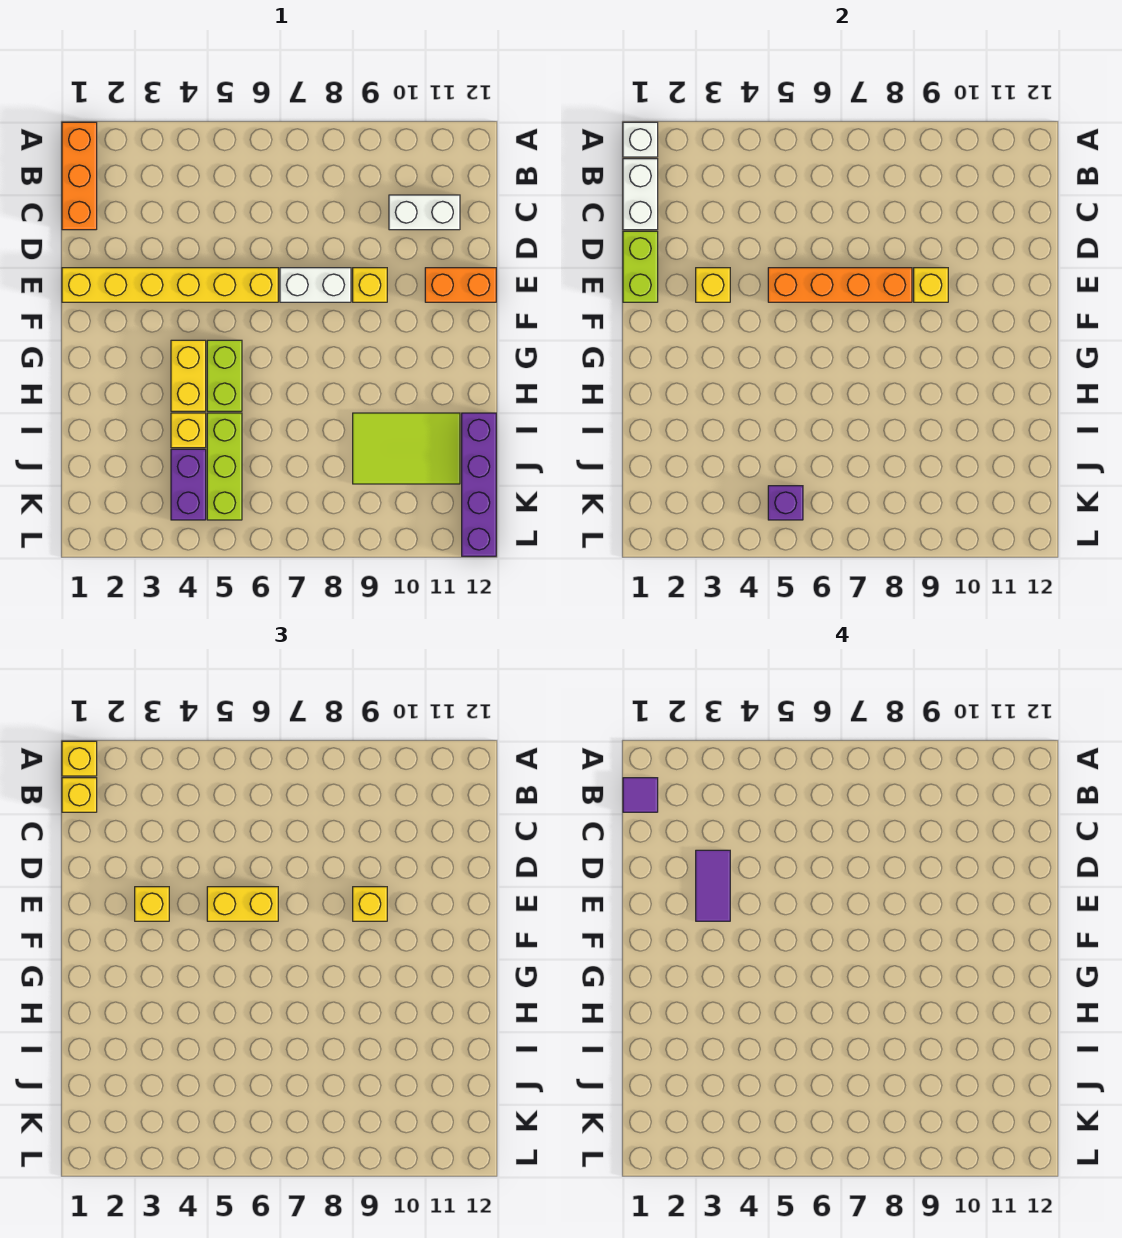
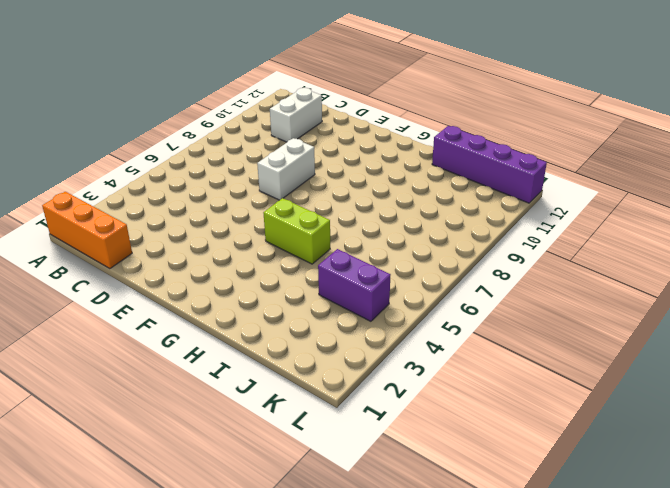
none -> yellow brick E1:E6 level 1
none -> yellow brick E9 level 1
none -> orange brick E11:E12 level 1

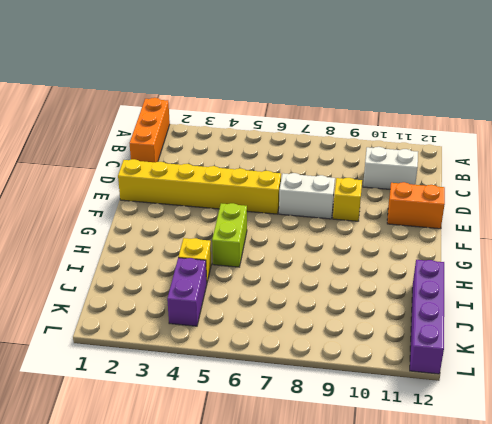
none -> yellow brick G4:H4 level 1
none -> lime brick I5:K5 level 1
none -> lime tile I9:J11 level 1

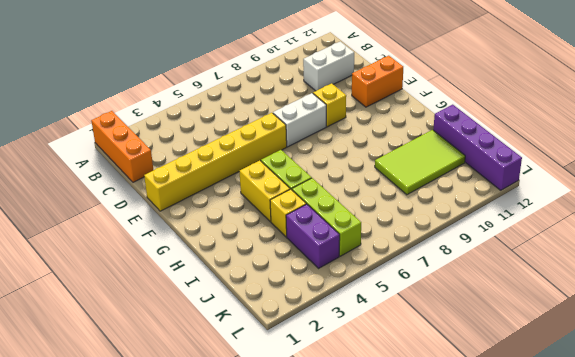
none -> white brick A1 level 2
none -> white brick B1:C1 level 2
none -> lime brick D1:E1 level 2

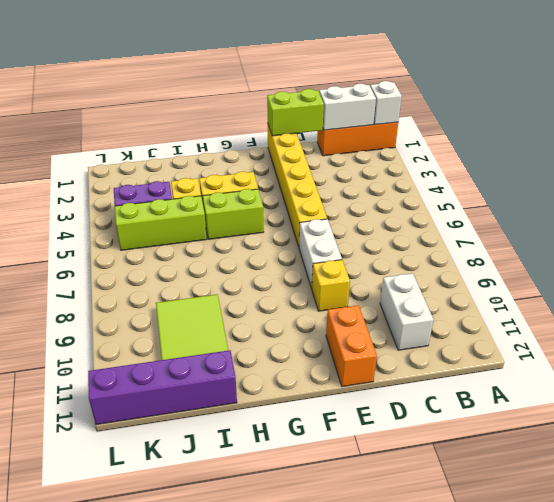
none -> yellow brick E3 level 2
none -> orange brick E5:E8 level 2
none -> yellow brick E9 level 2

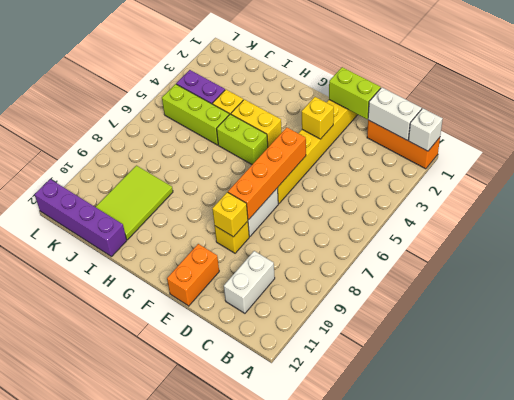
none -> purple brick K5 level 2
none -> yellow brick A1 level 3
none -> yellow brick B1 level 3

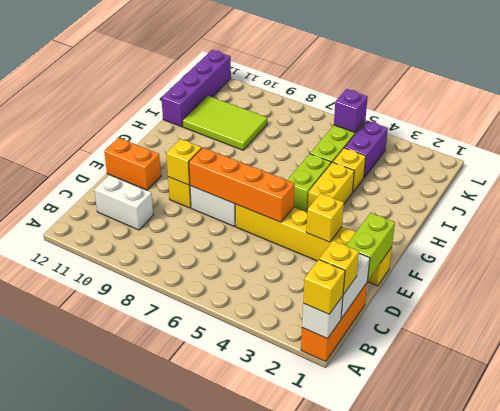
none -> yellow brick E3 level 3
none -> yellow brick E5:E6 level 3
none -> yellow brick E9 level 3

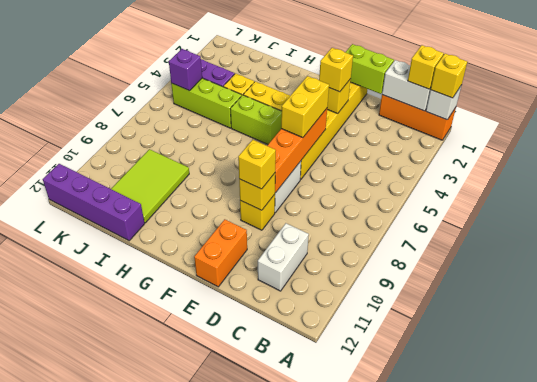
none -> purple tile B1 level 4
none -> purple tile D3:E3 level 4

